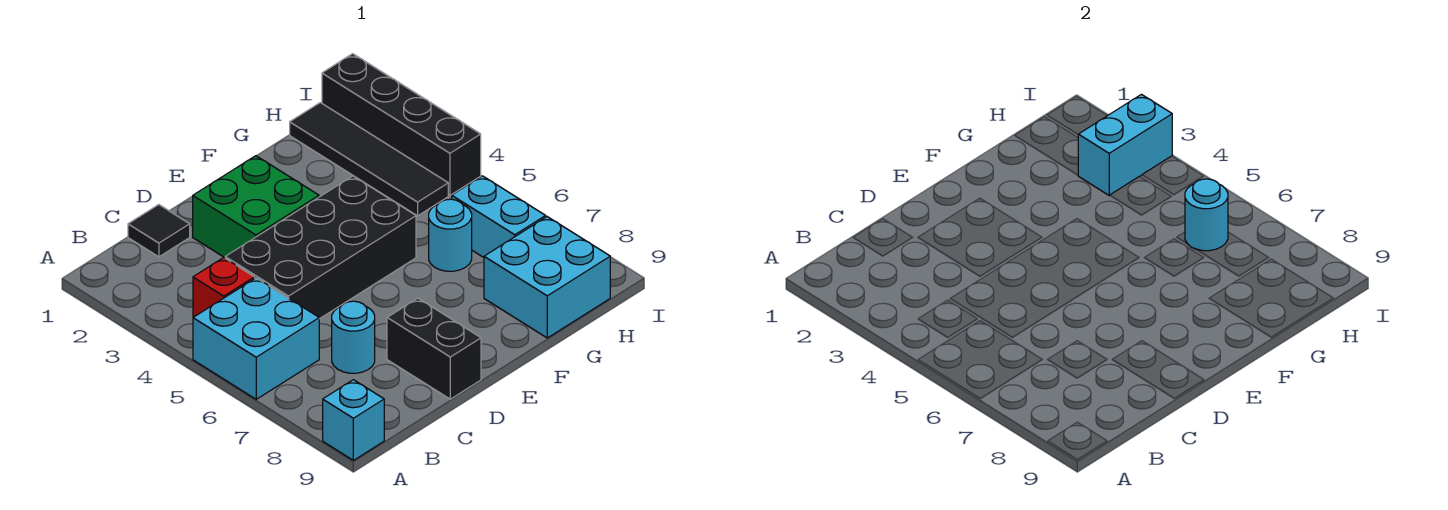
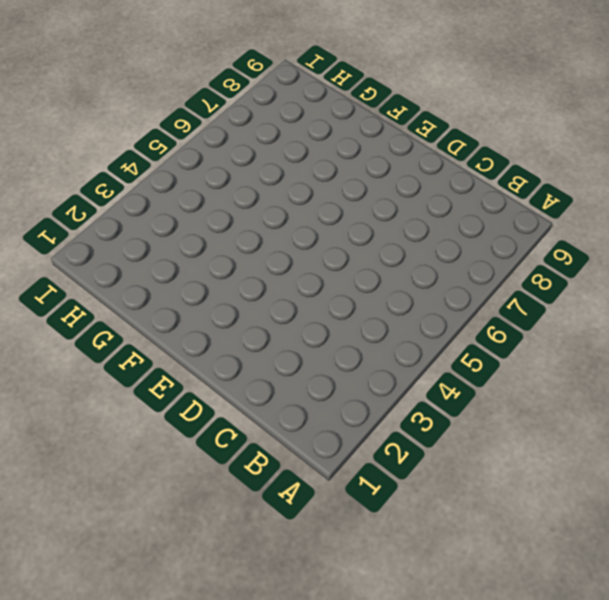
none -> cyan brick A5:B6 level 1
none -> cyan brick A9 level 1
none -> red brick B4 level 1

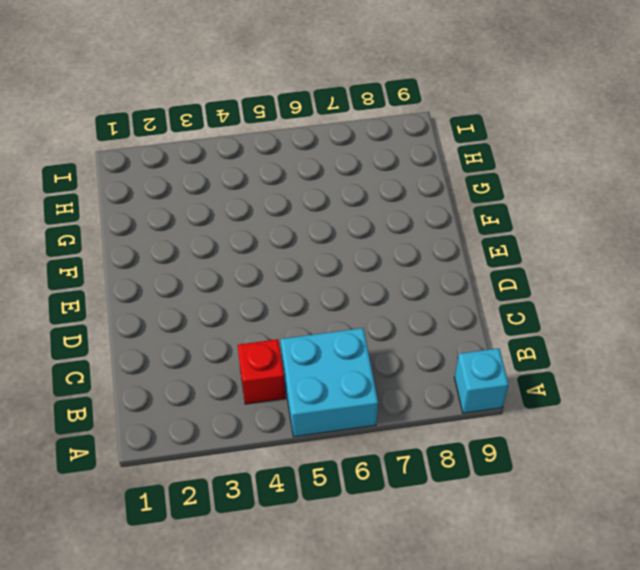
none -> black tile C1 level 1
none -> black brick C4:F5 level 1
none -> cyan round brick C7 level 1

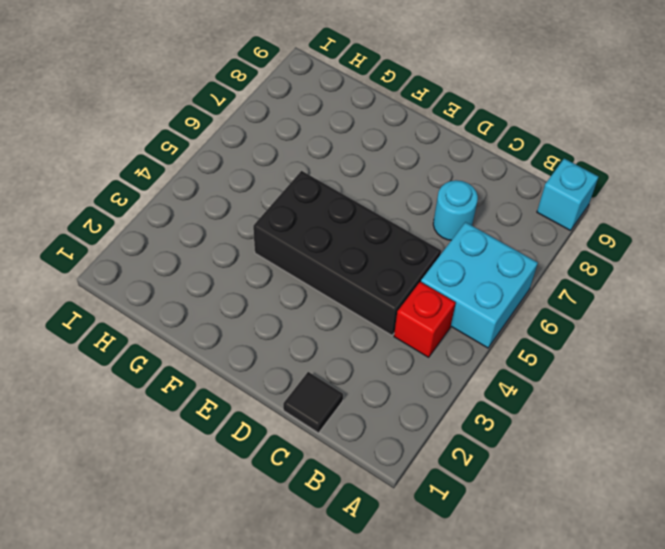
none -> green brick D2:E3 level 1
none -> black brick D8:D9 level 1
none -> cyan round brick G6 level 1

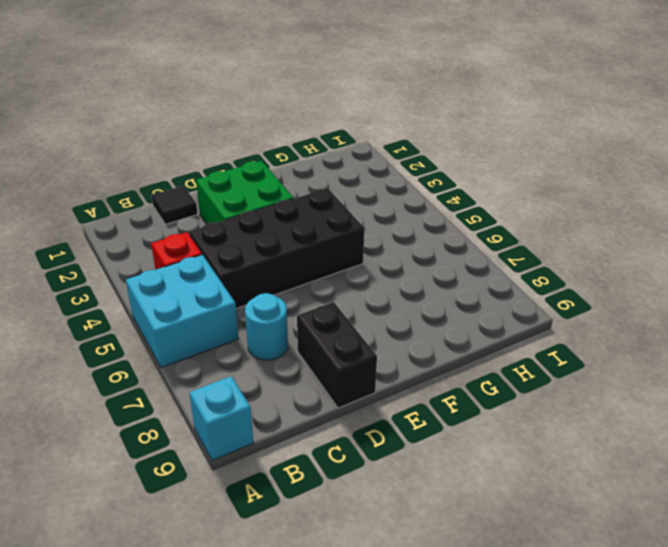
none -> cyan round brick G6 level 1
none -> cyan brick G8:H9 level 1
none -> black tile H1:H4 level 1

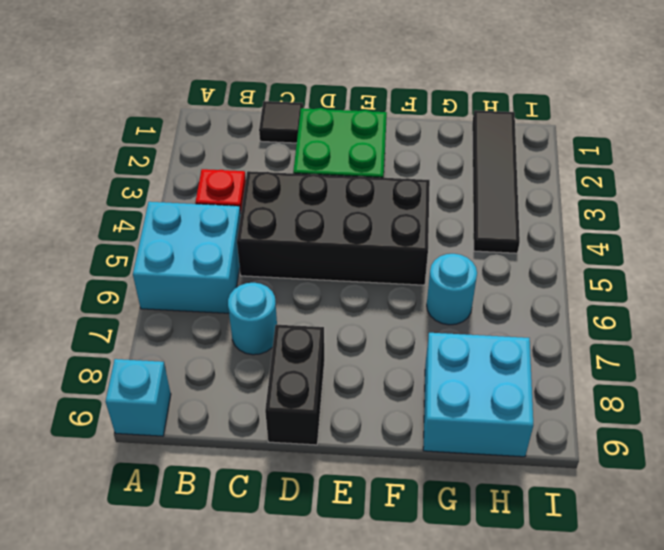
none -> cyan brick H6:H7 level 1
none -> black brick I1:I4 level 1
none -> cyan brick H3:I3 level 2

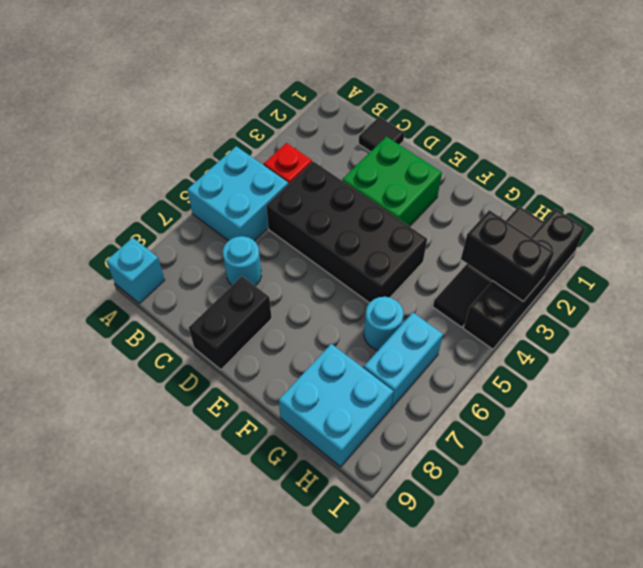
black brick H3:I3 level 2 -> cyan brick H3:I3 level 2
none -> cyan round brick H6 level 2

